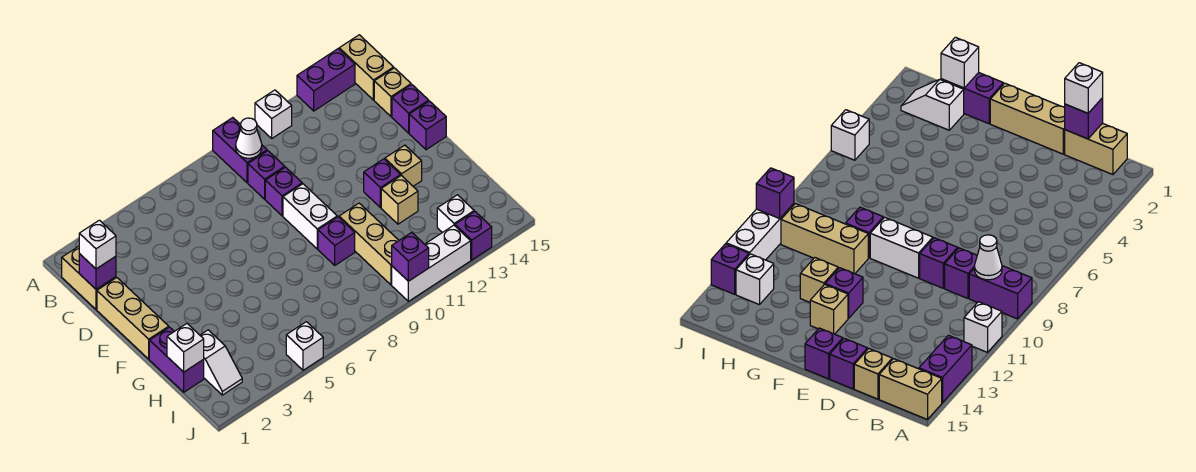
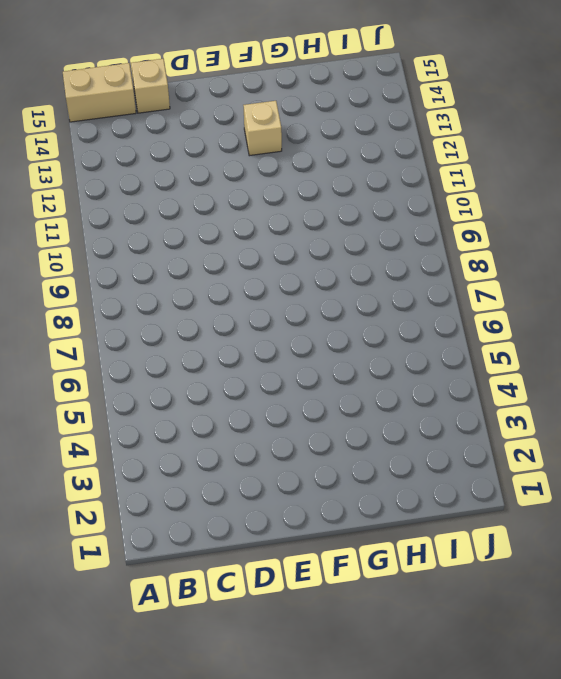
none -> purple brick A9:B9 level 1
none -> white brick A11 level 1
none -> purple brick A13:A14 level 1

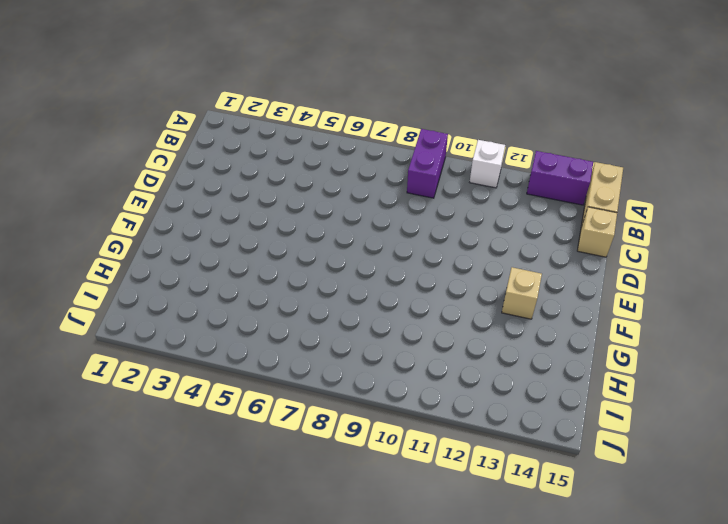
none -> tan brick B1:C1 level 1
none -> purple brick C9 level 1
none -> tan brick D1:F1 level 1

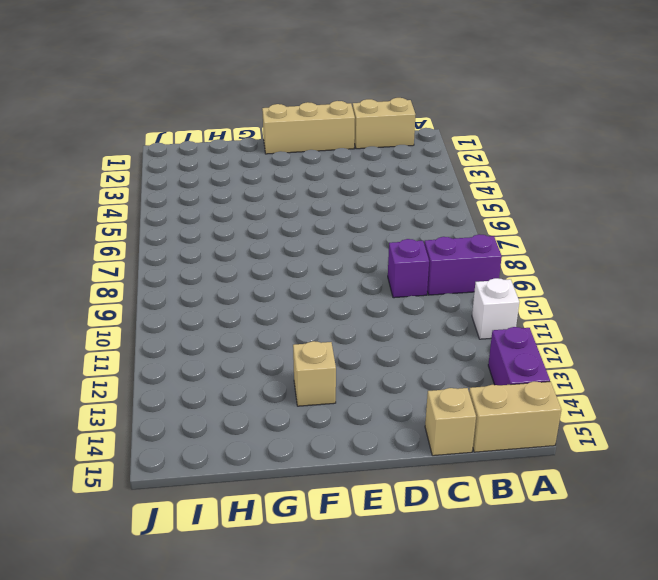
none -> purple brick D9 level 1
none -> purple brick D15 level 1
none -> white brick E9:F9 level 1

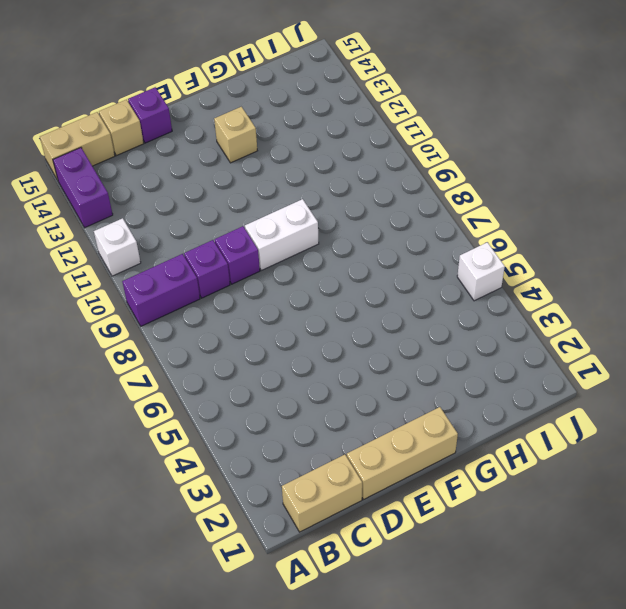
none -> purple brick E15 level 1
none -> purple brick F12 level 1
none -> purple brick G1:H1 level 1

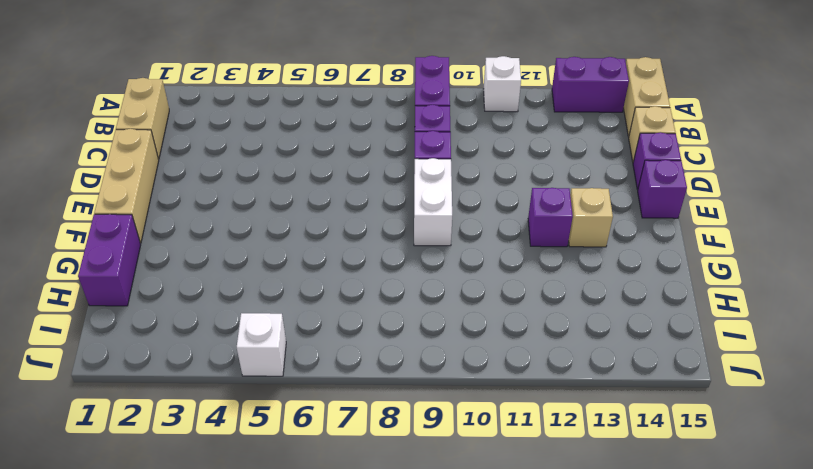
none -> purple brick G9 level 1
none -> tan brick G10:I10 level 1
none -> tan brick G12 level 1

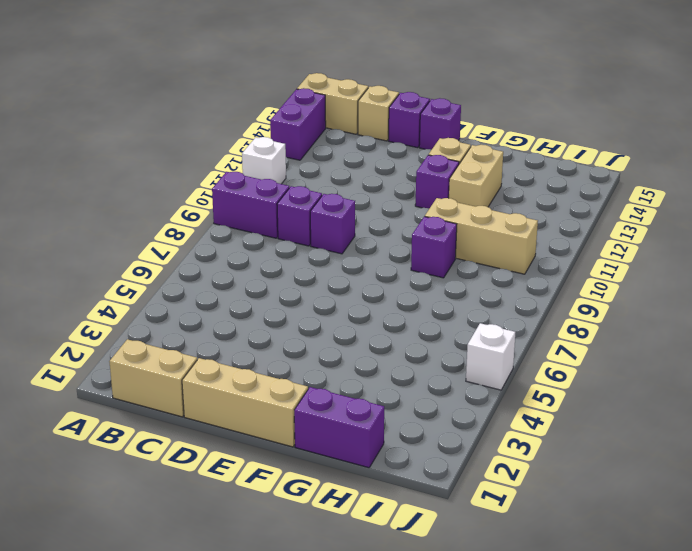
tan brick G12:G13 level 1 -> tan brick G12 level 1
none -> white brick E9:F9 level 1
none -> white slope H2:I2 level 1 top H
none -> white brick I13 level 1

